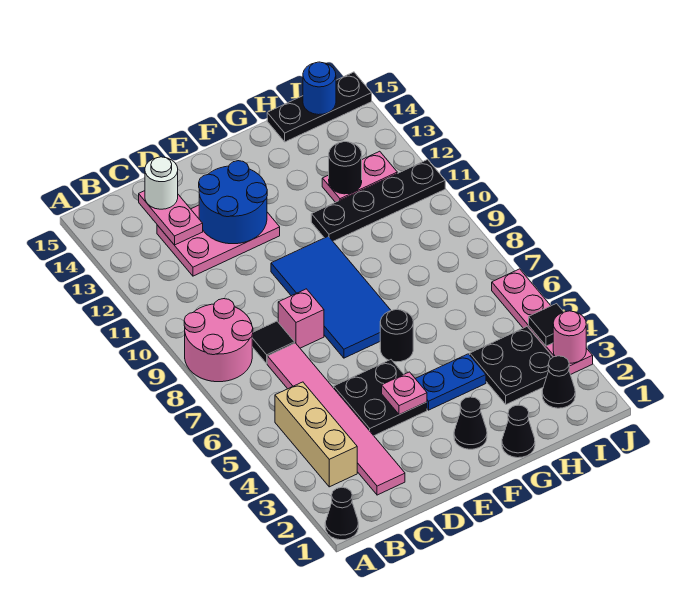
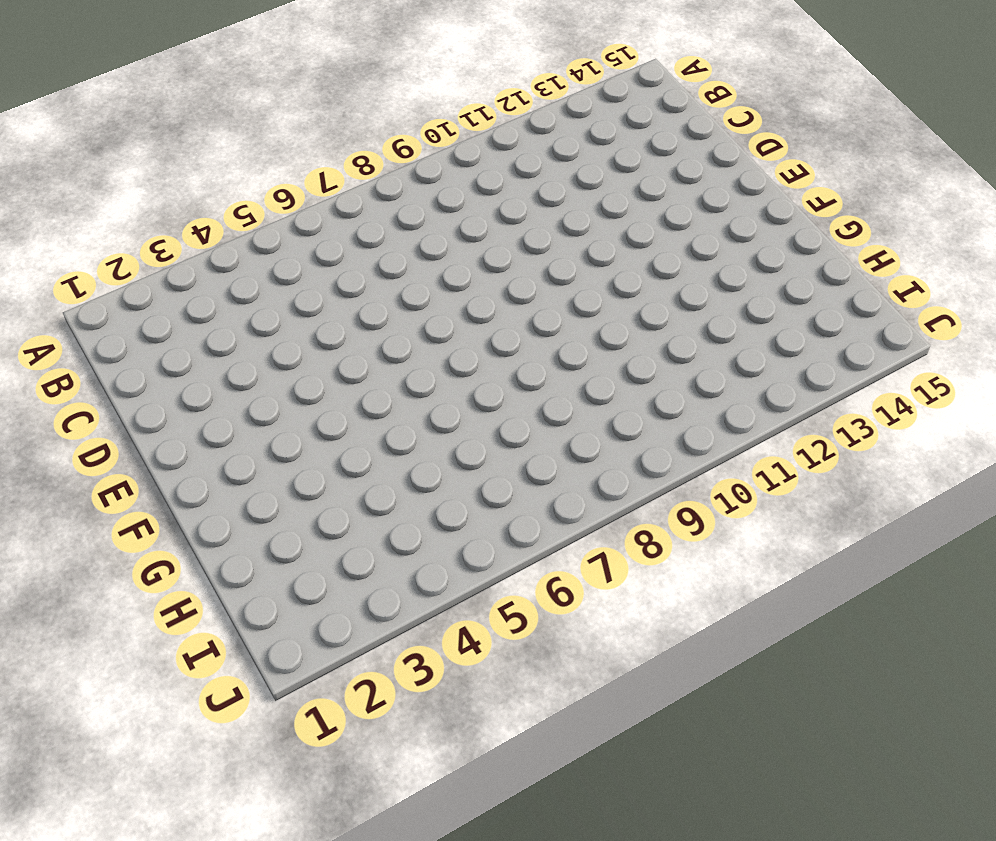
none -> black cone A1 level 1
none -> pink round brick A8:B9 level 1
none -> tan brick B3:B5 level 1

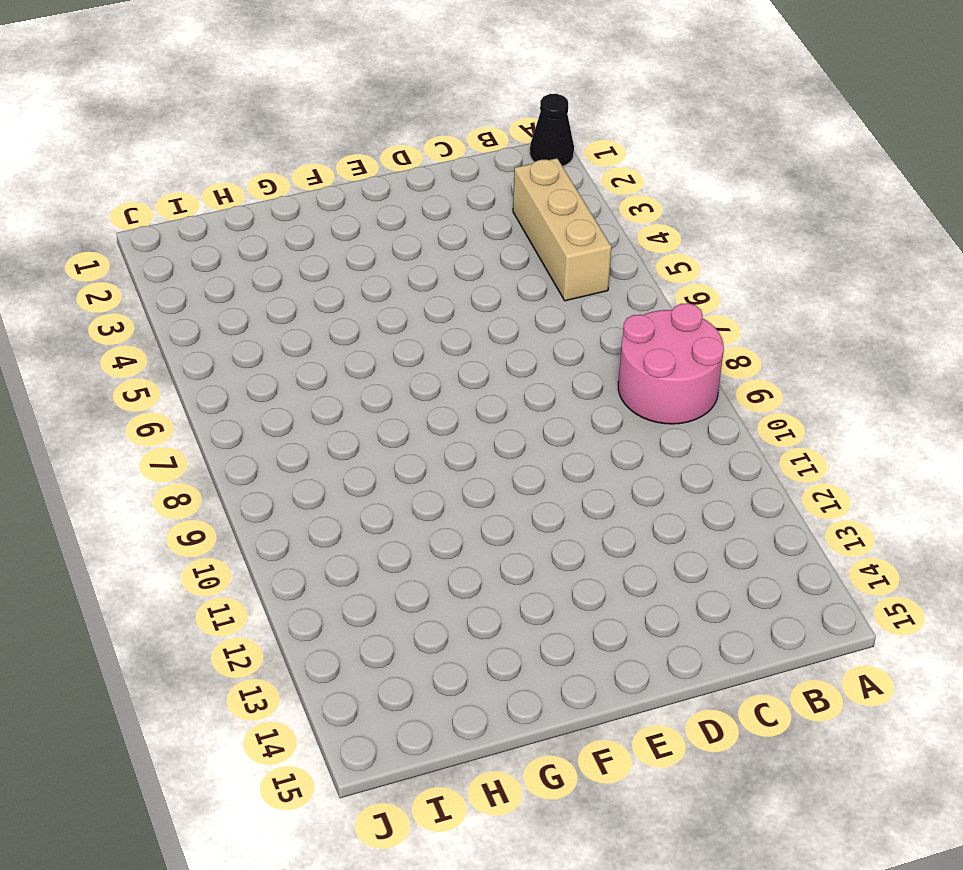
none -> pink tile C2:C7 level 1
none -> black tile C8 level 1
none -> pink plate C12:E13 level 1

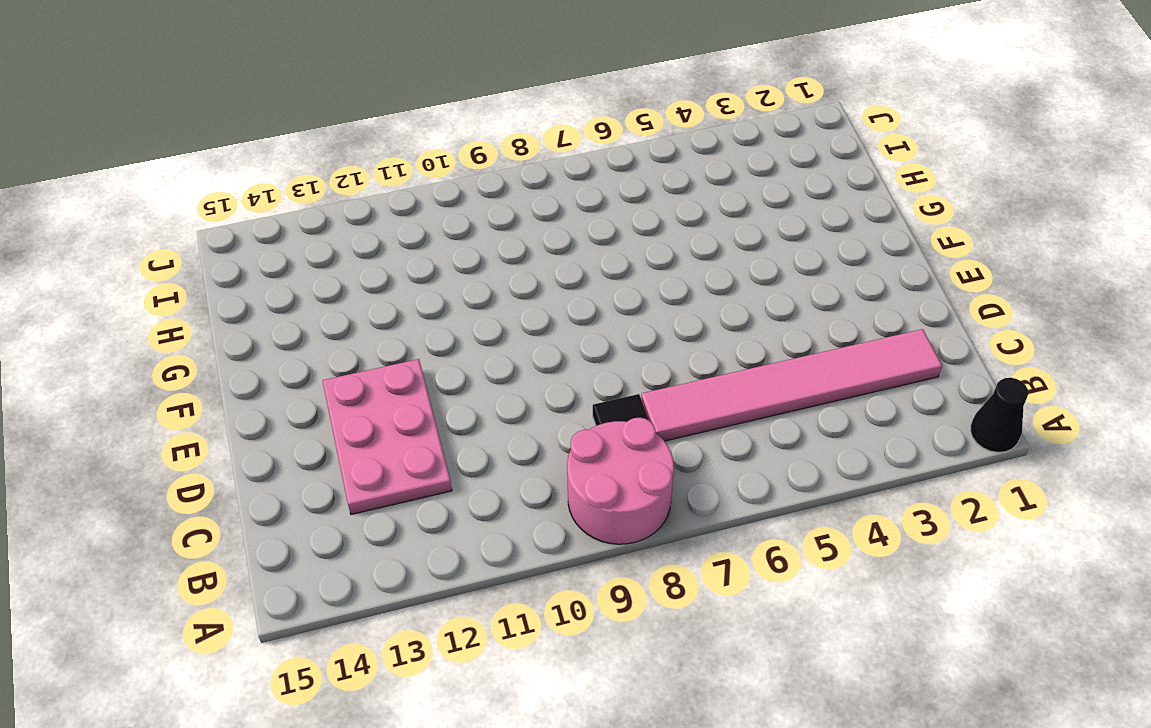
none -> tan brick B3:B5 level 1
none -> black plate D4:E5 level 1
none -> pink brick D8 level 1

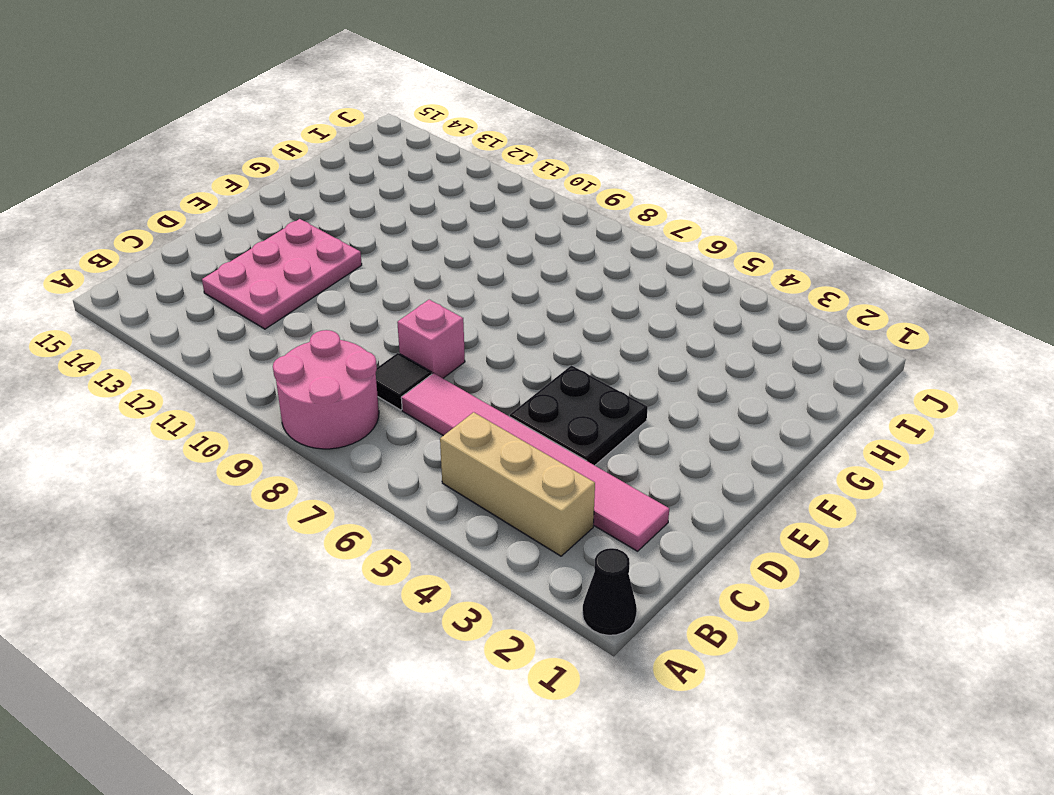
none -> blue tile E7:F10 level 1
none -> black cone F2 level 1
none -> blue plate F4:G4 level 1

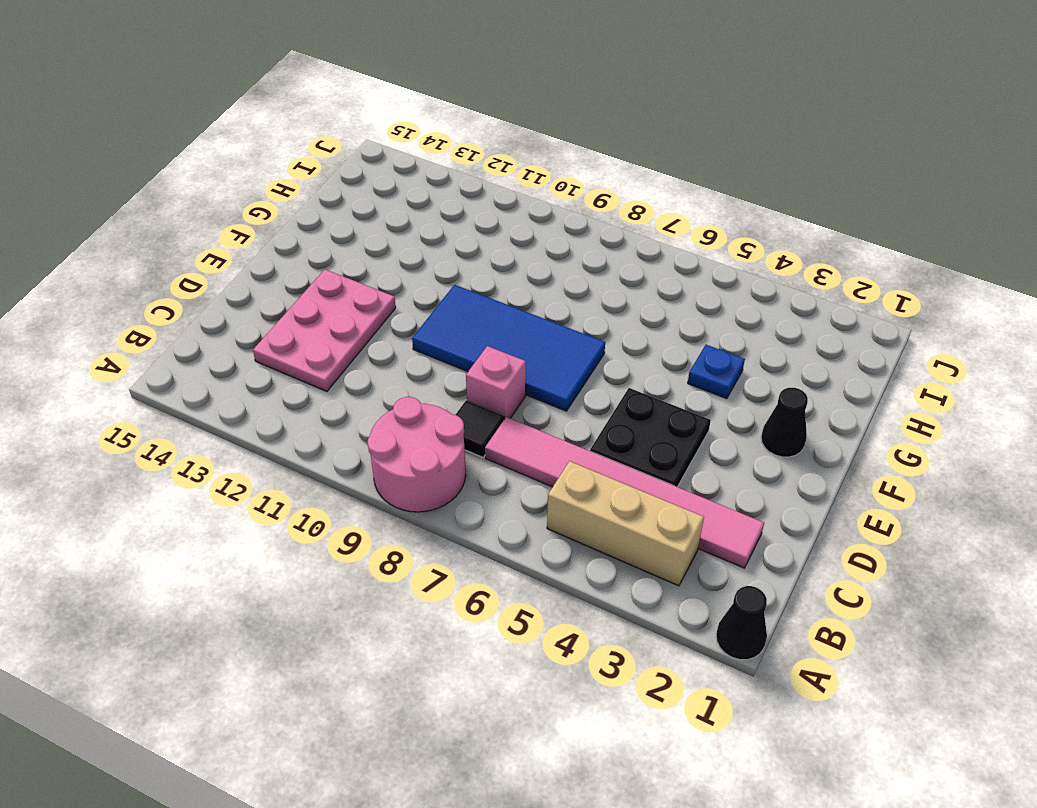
blue plate G4 level 1 -> blue plate F4:G4 level 1
none -> black round brick F6 level 1
none -> black cone G1 level 1
none -> black plate G11:J11 level 1

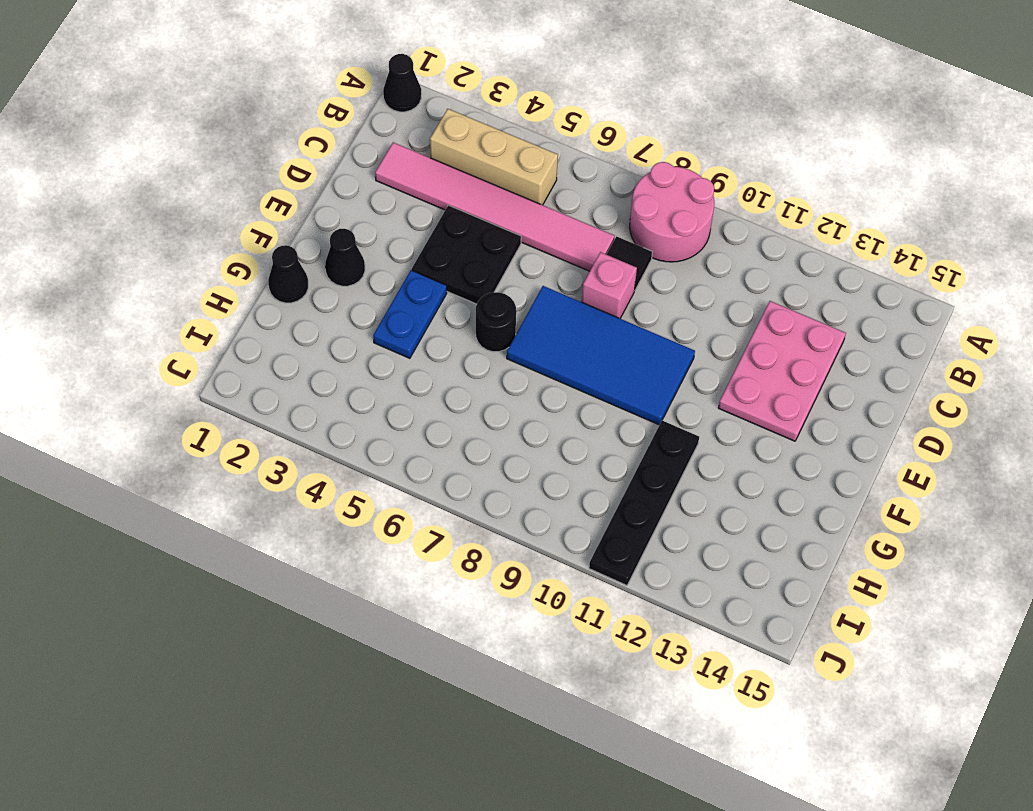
none -> black plate H3:I4 level 1
none -> pink plate H12:I12 level 1
none -> black plate H15:J15 level 1

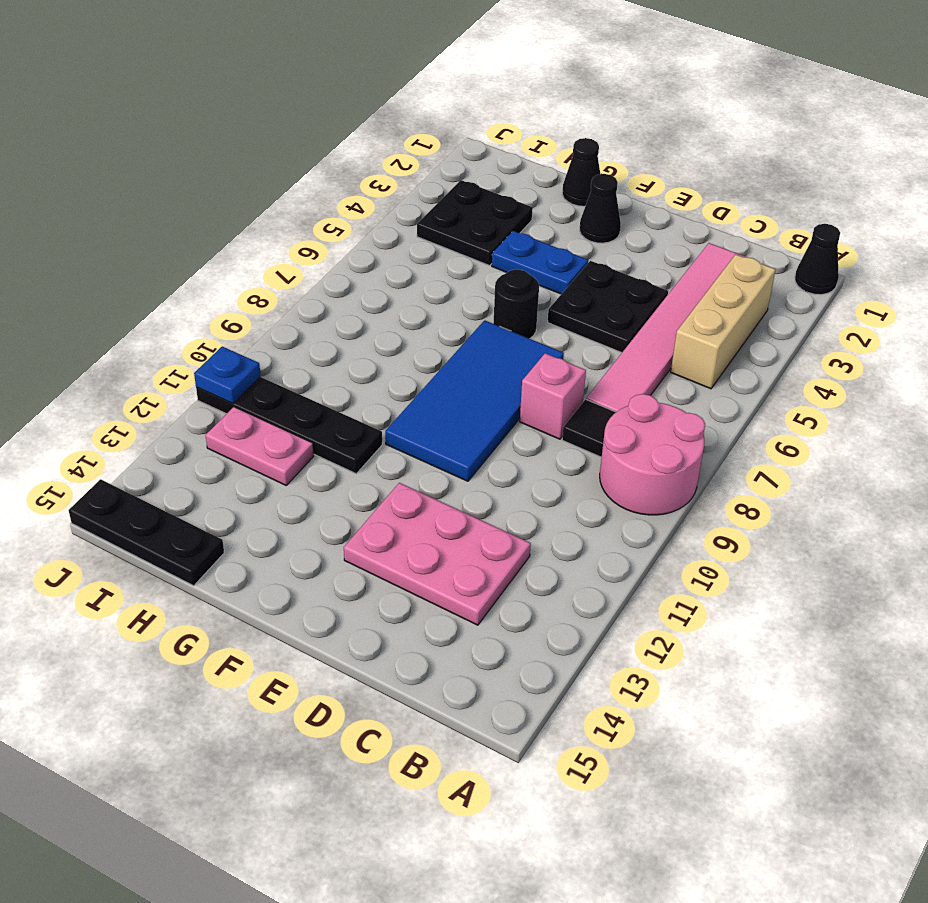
blue plate J11 level 2 -> none
none -> black cone I2 level 1
none -> pink plate J3:J6 level 1
none -> pink plate C13:C14 level 2

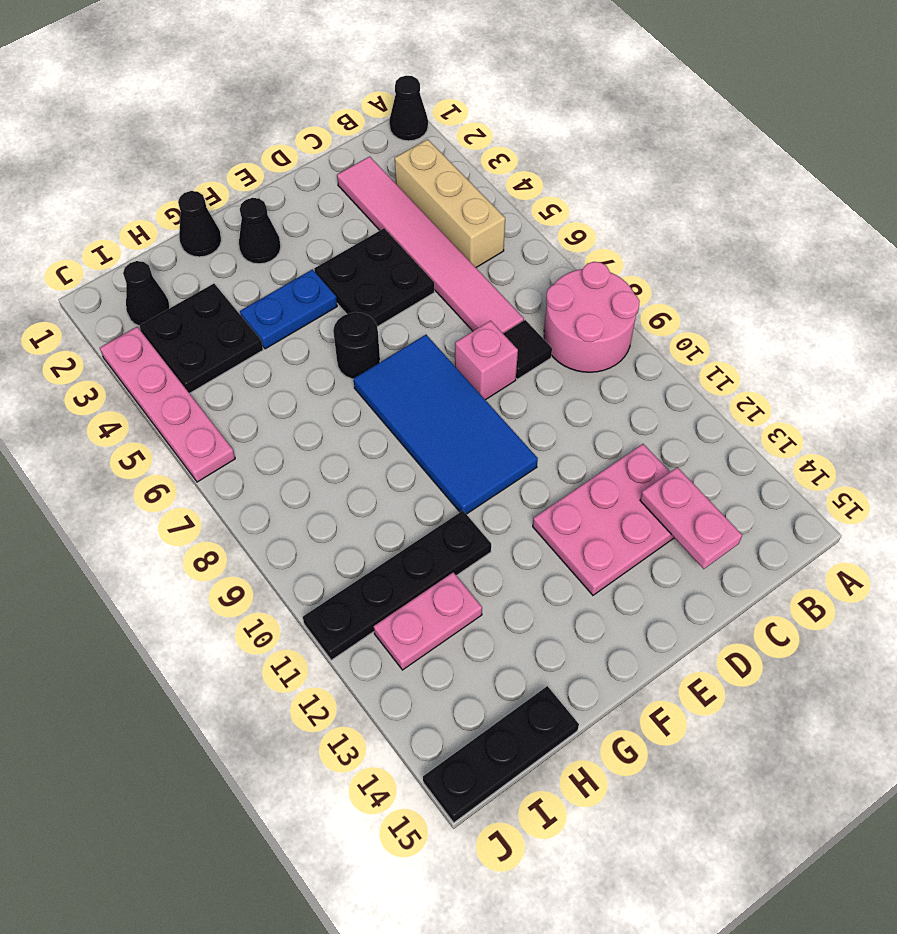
none -> blue round brick D12:E13 level 2
none -> pink plate E4 level 2
none -> black round brick H12 level 2

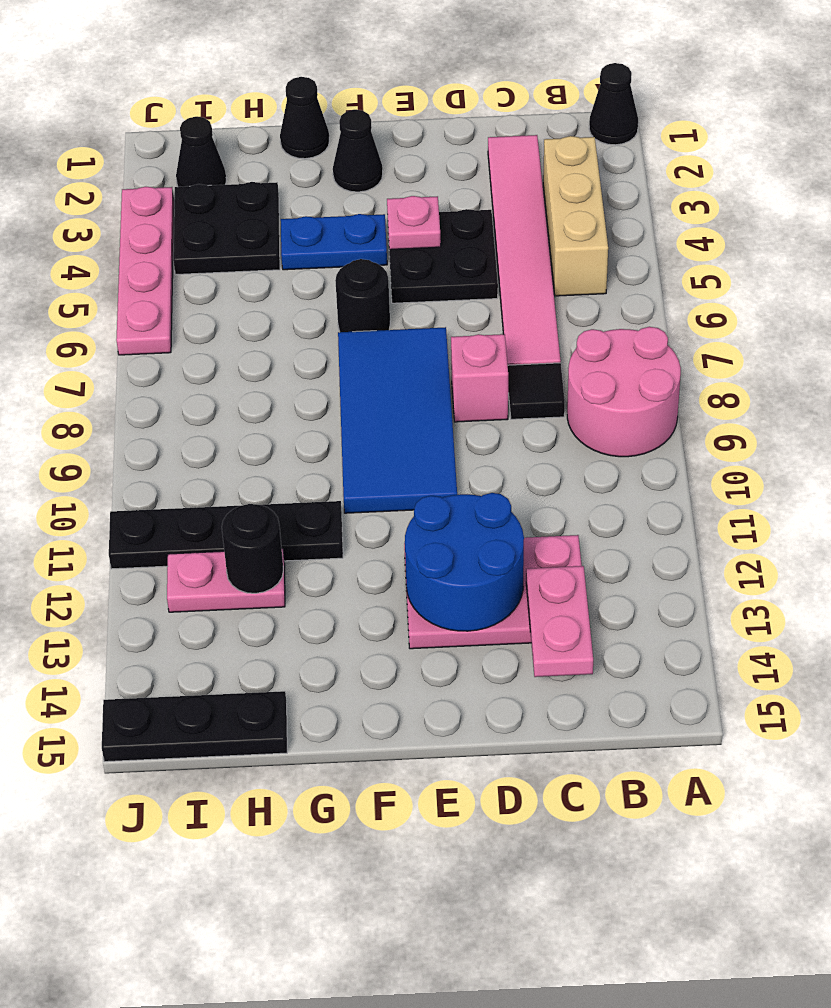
none -> blue round brick I15 level 2
none -> pink round brick J3 level 2
none -> black tile J4 level 2

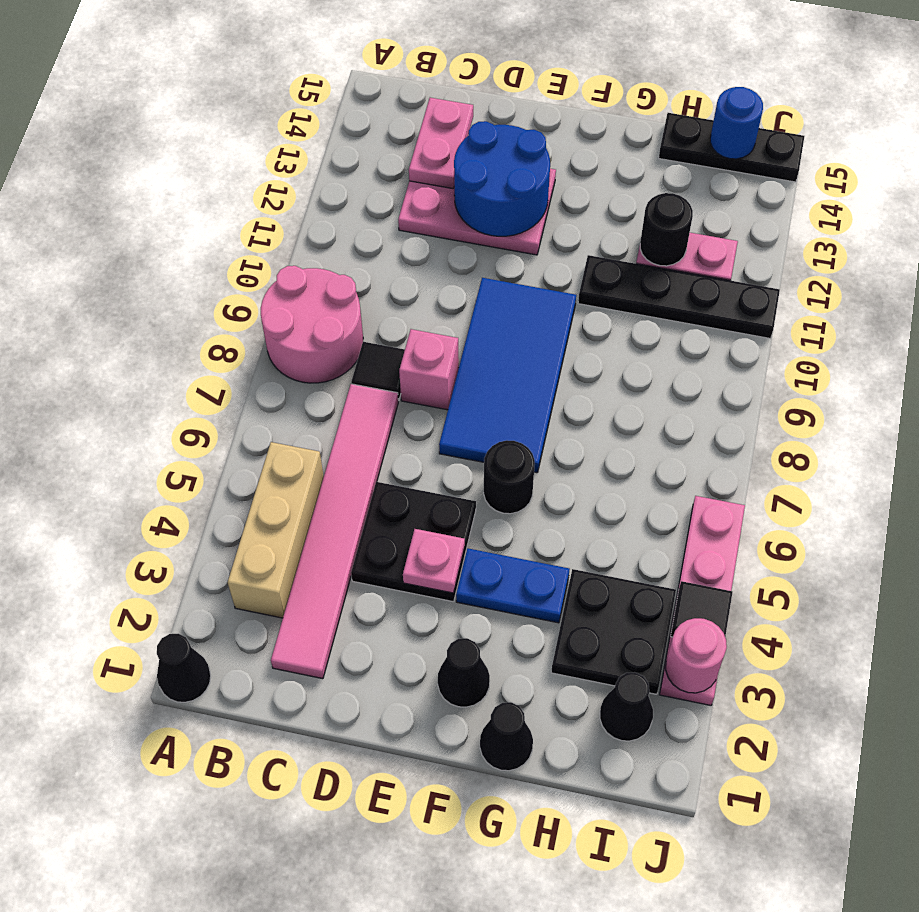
none -> white round brick C14 level 3

